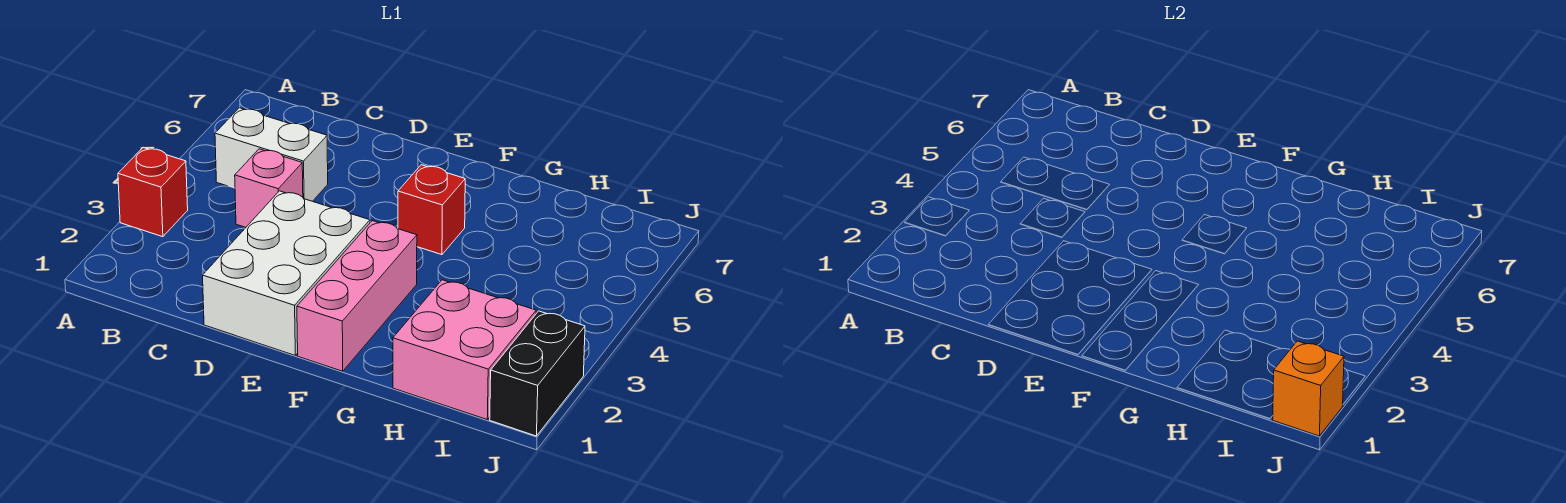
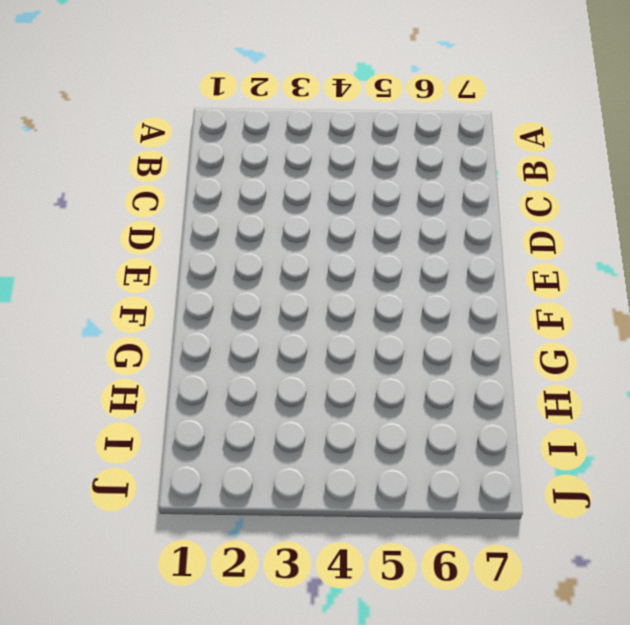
none -> red brick A3 level 1
none -> white brick B5:C5 level 1

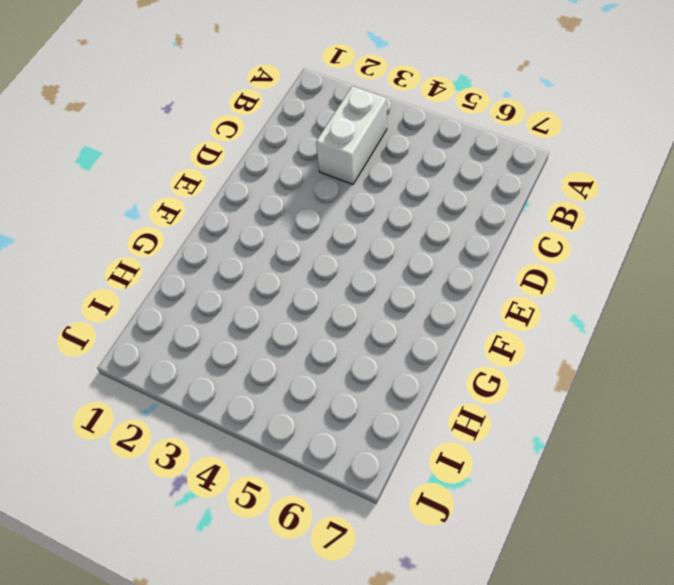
white brick B3:C3 level 1 -> white brick B5:C5 level 1
none -> red brick A3 level 1
none -> pink brick C4 level 1

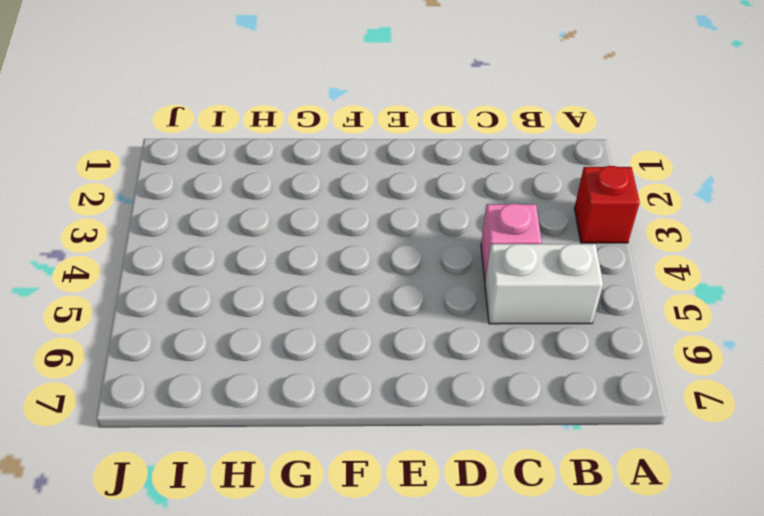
none -> white brick D1:E3 level 1
none -> pink brick F1:F3 level 1

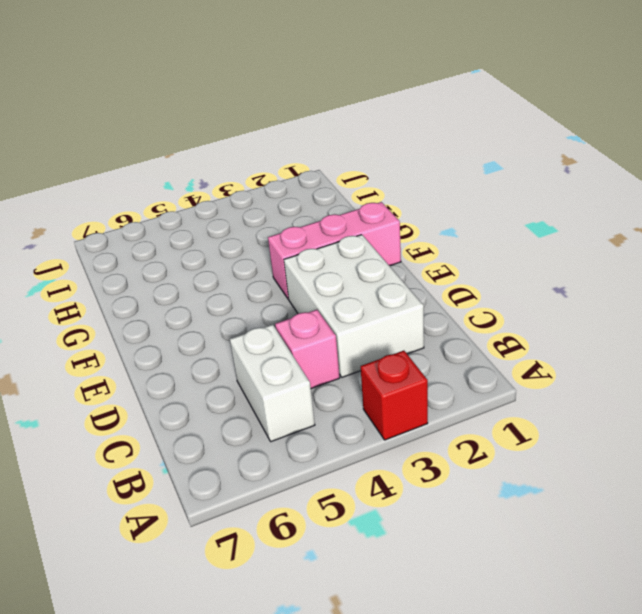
white brick C2:E3 level 1 -> white brick D1:E3 level 1
none -> red brick F5 level 1
none -> pink brick H1:I2 level 1

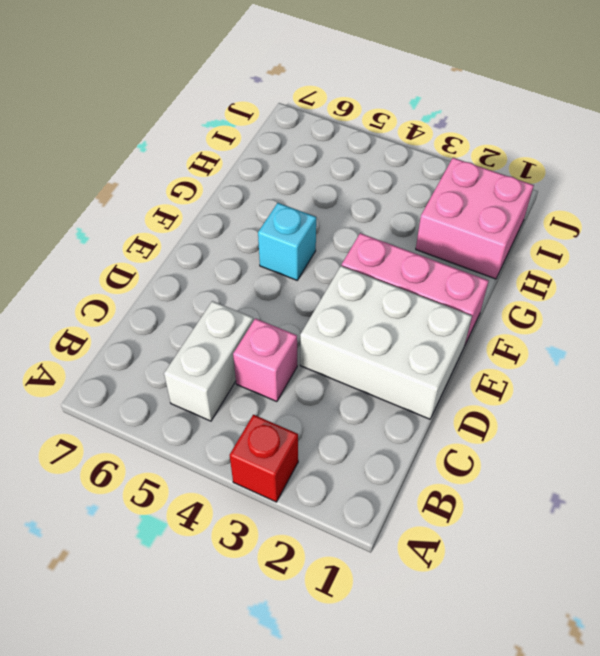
cyan brick F5 level 1 -> red brick F5 level 1
none -> black brick J1:J2 level 1
none -> orange brick J1 level 2

